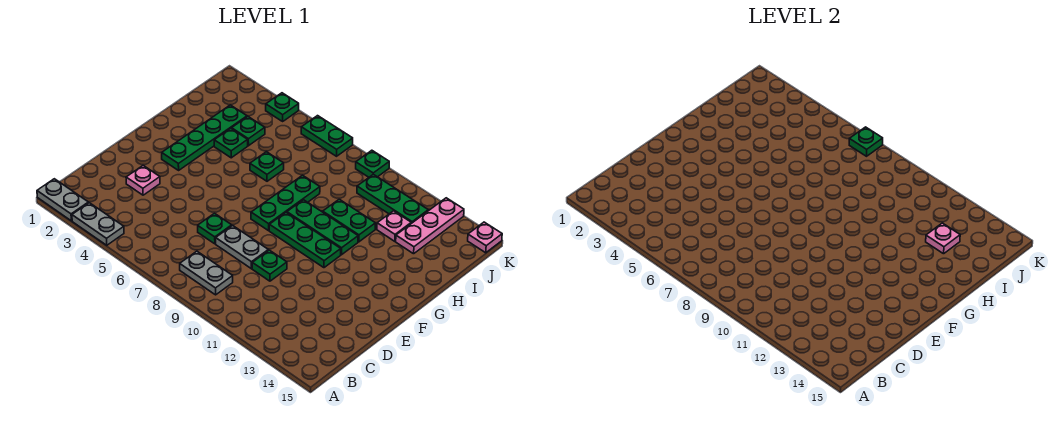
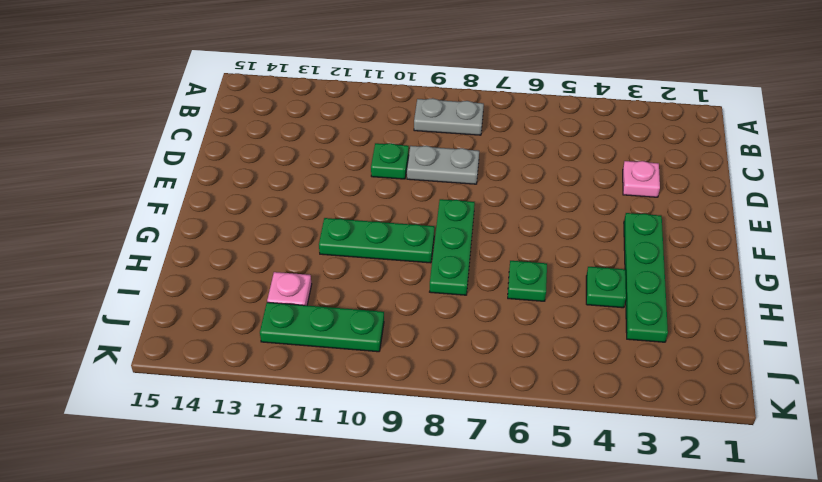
none -> grey plate A1:A2 level 1
none -> grey plate A3:A4 level 1
none -> green plate D7 level 1

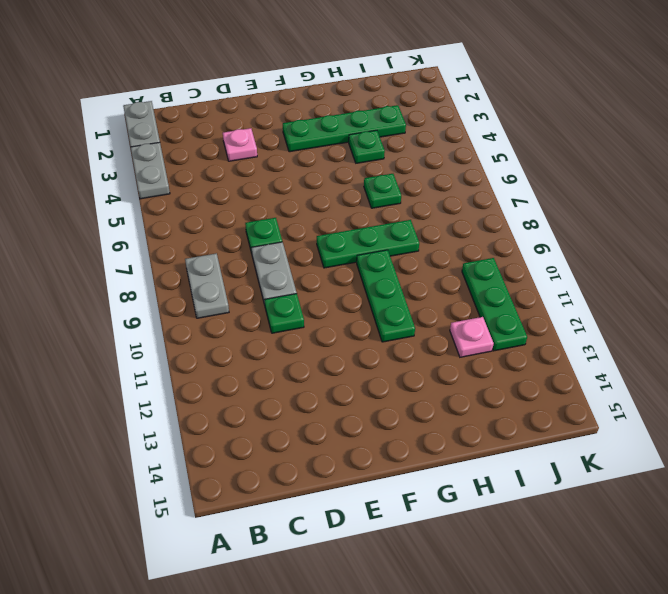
none -> green plate F9:F11 level 1
none -> green plate H10:H11 level 1
none -> green plate I4 level 1

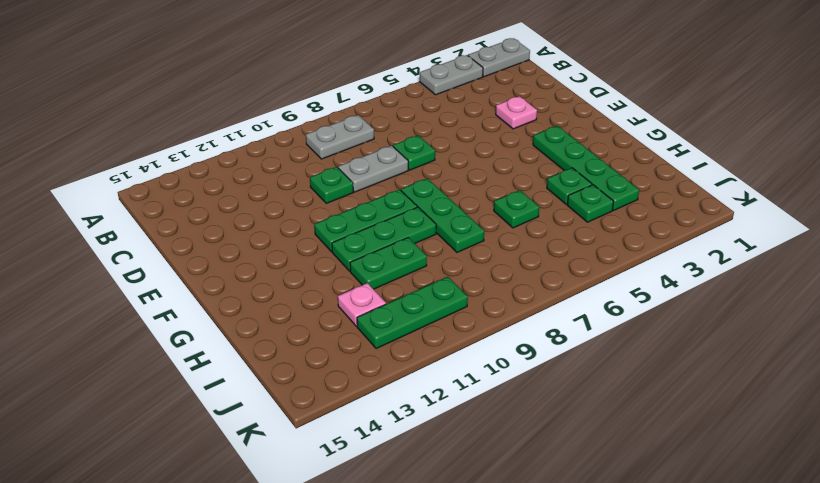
none -> pink plate I13:K13 level 1
none -> green plate K4 level 1
none -> green plate K6:K7 level 1

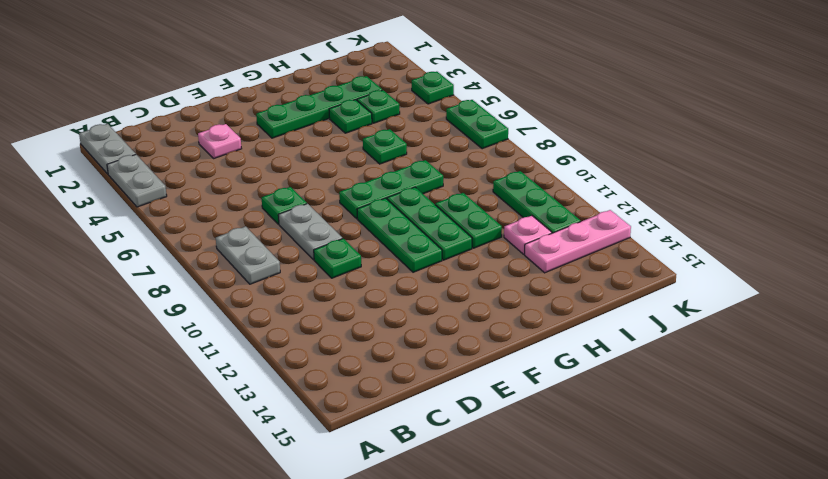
none -> green plate K9 level 1
none -> pink plate K15 level 1
none -> pink plate I13 level 2

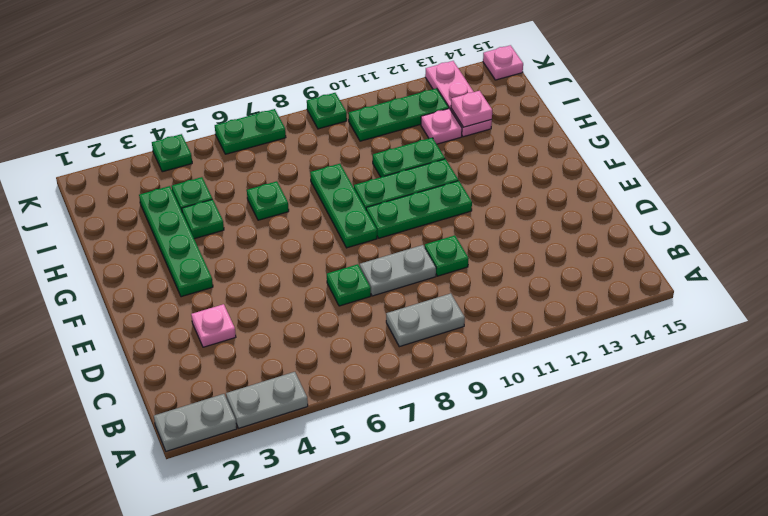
none -> green plate K7 level 2

